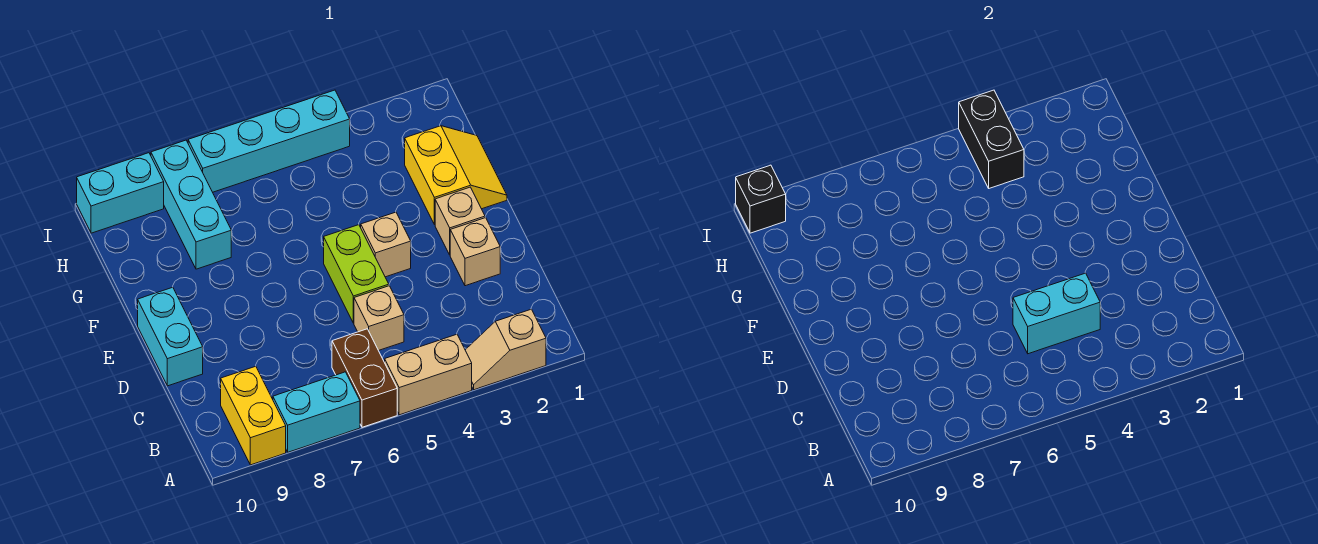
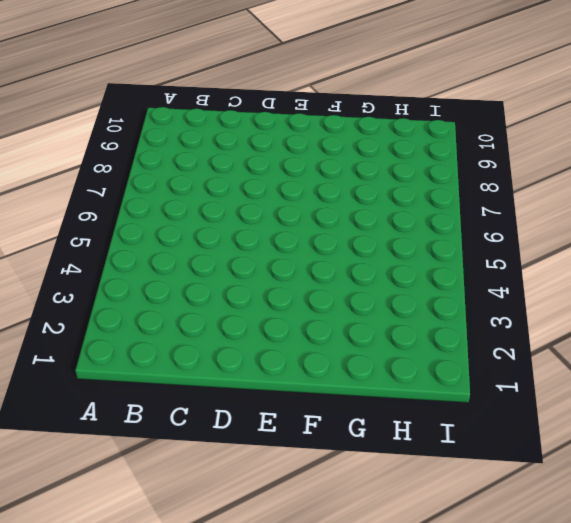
none -> tan slope A2:A3 level 1 top 2
none -> tan brick A4:A5 level 1
none -> brown brick A6:B6 level 1

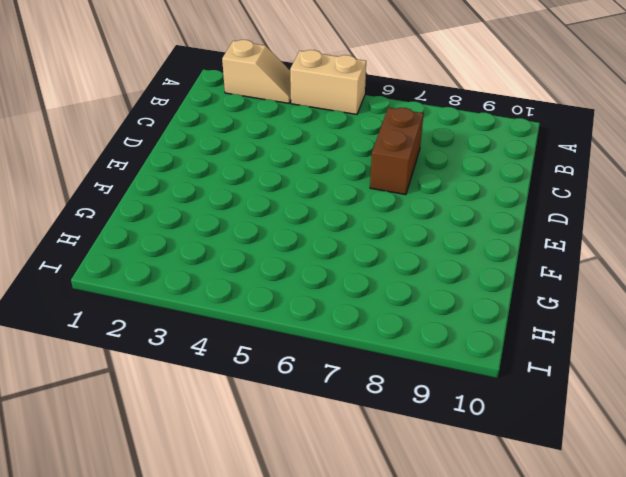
brown brick C7:D7 level 1 -> brown brick A6:B6 level 1
none -> cyan brick A7:A8 level 1
none -> yellow brick A9:B9 level 1
none -> tan brick C5 level 1

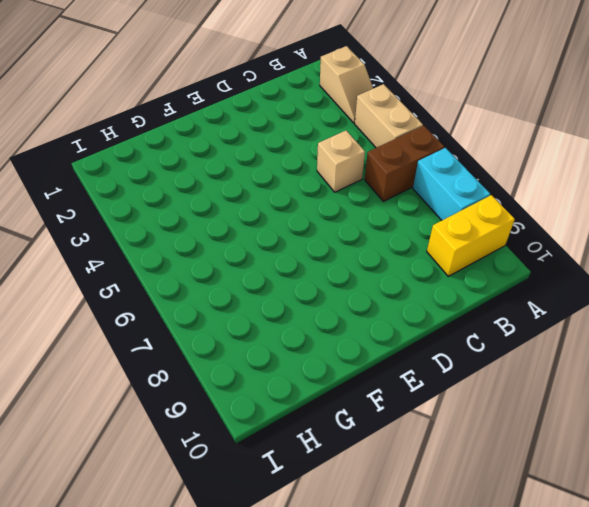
none -> tan brick D2 level 1
none -> lime brick D5:E5 level 1
none -> cyan brick D10:E10 level 1

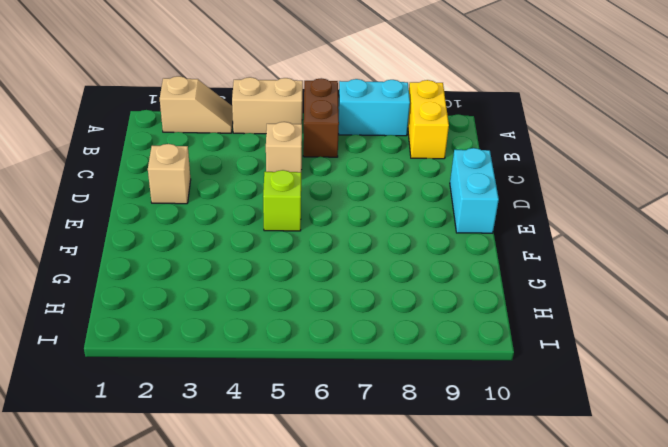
lime brick E5 level 1 -> lime brick D5:E5 level 1
none -> tan brick E2 level 1
none -> tan brick E4 level 1
none -> yellow slope F1:G2 level 1 top 2

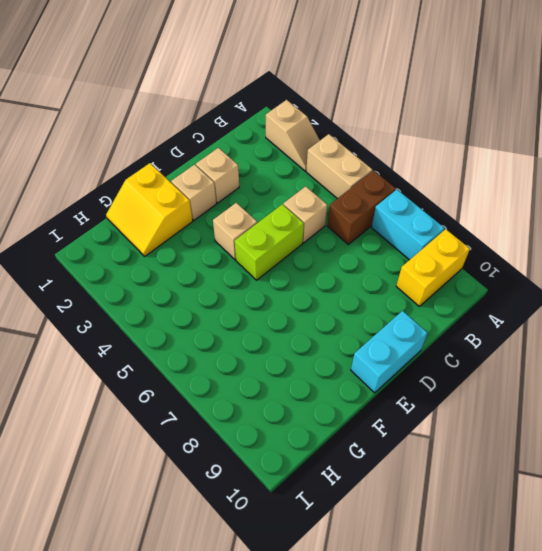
yellow slope F1:G2 level 1 top F -> yellow slope F1:G2 level 1 top 2
none -> cyan brick G8:I8 level 1
none -> cyan brick I4:I7 level 1
none -> cyan brick I9:I10 level 1

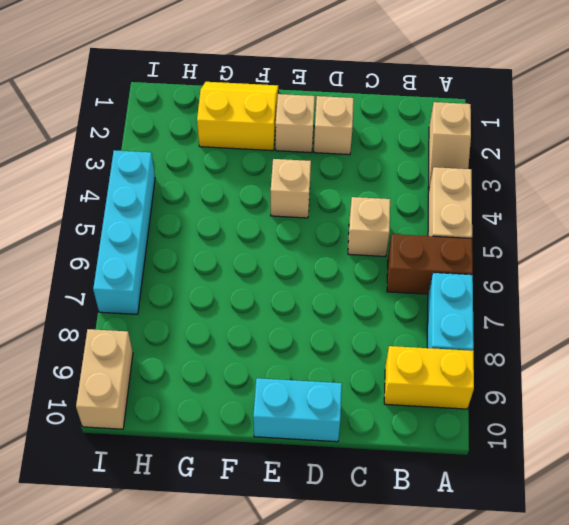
tan brick I9:I10 level 1 -> cyan brick I9:I10 level 1
none -> lime brick D5:E5 level 1
none -> cyan brick G8:I8 level 1
none -> cyan brick C4:C5 level 2

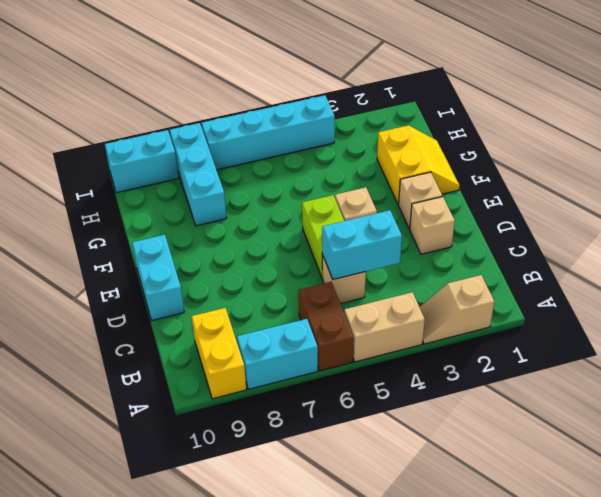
none -> black brick H4:I4 level 2
none -> black brick I10 level 2

